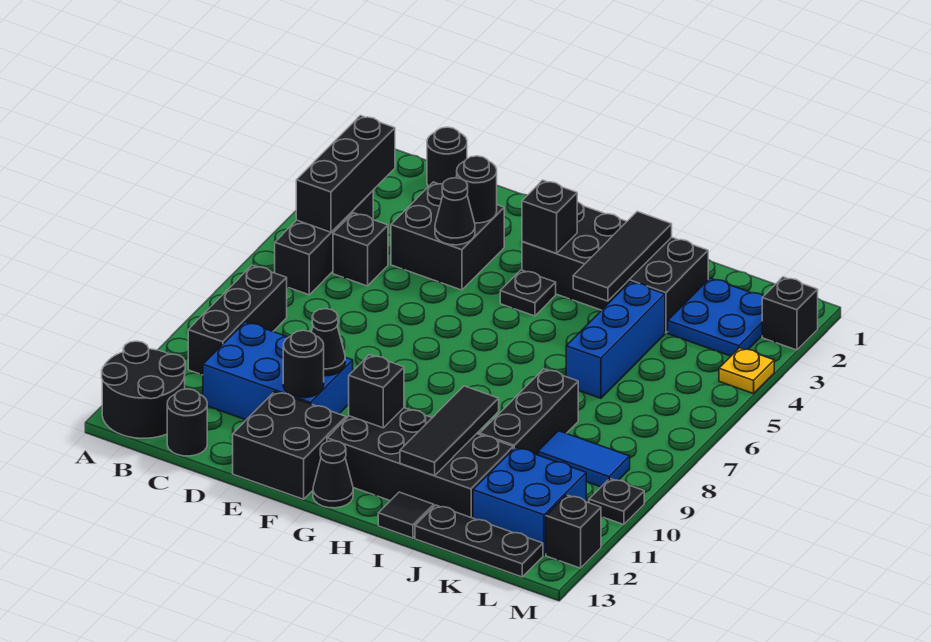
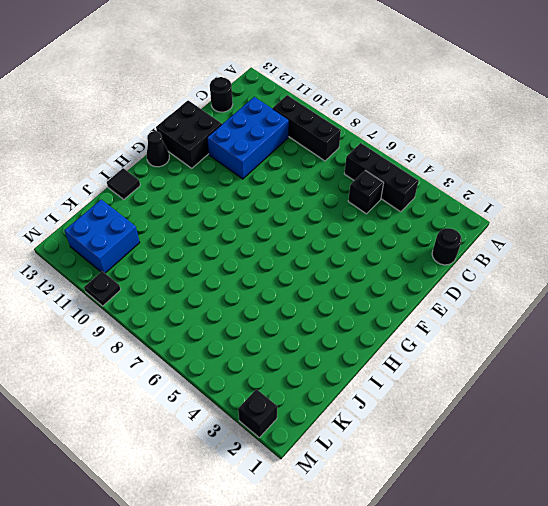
none -> black round brick A12:B13 level 1
none -> black brick D3:E4 level 1
none -> black brick G2:J3 level 1
none -> black plate G4 level 1

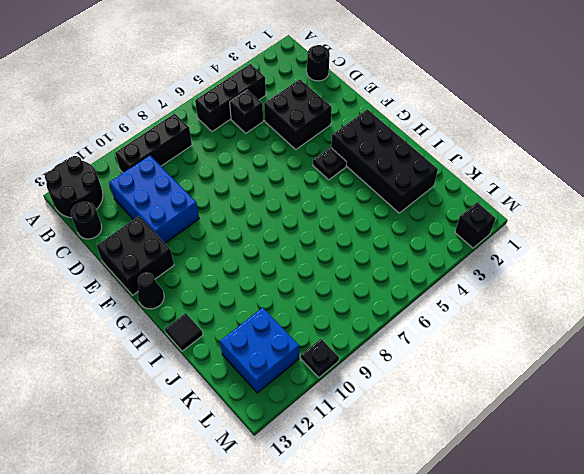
none -> black brick G11:J12 level 1
none -> blue brick J4:J6 level 1
none -> black brick J8:J10 level 1
none -> black plate J13:L13 level 1

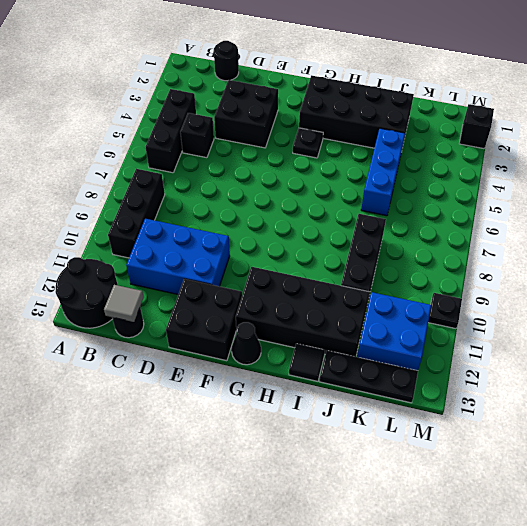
grey tile C13 level 2 -> none
none -> blue plate K2:L3 level 1
none -> blue tile K9:L9 level 1
none -> yellow plate M4 level 1
none -> black brick M12 level 1

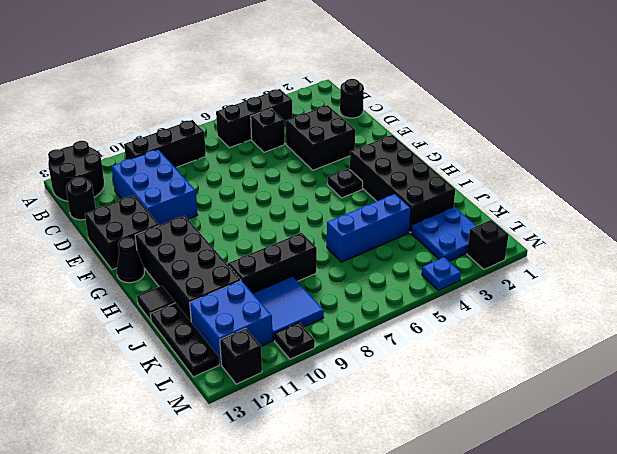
blue tile K9:L10 level 1 -> blue tile K9:L9 level 1
blue plate M4 level 1 -> yellow plate M4 level 1
none -> black brick B3:B5 level 2
none -> black round brick E3 level 2
none -> black cone E4 level 2
none -> black cone E10 level 2

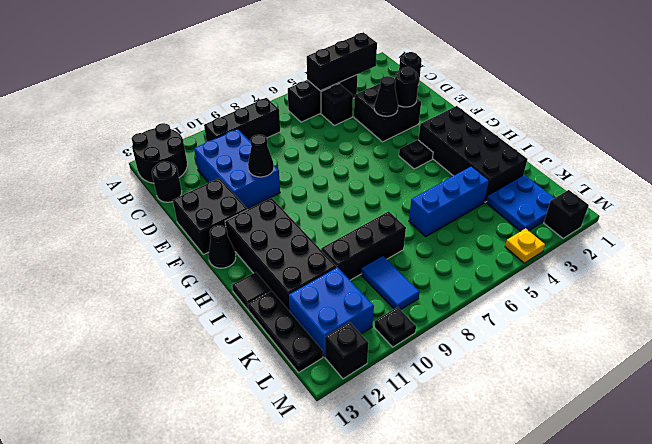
none -> black round brick E11 level 2
none -> black brick G3 level 2
none -> black brick G11 level 2
none -> black tile I2:I4 level 2

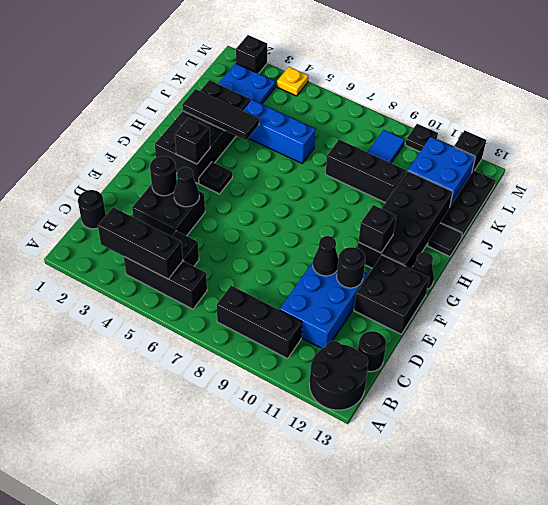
none -> black tile I10:I12 level 2

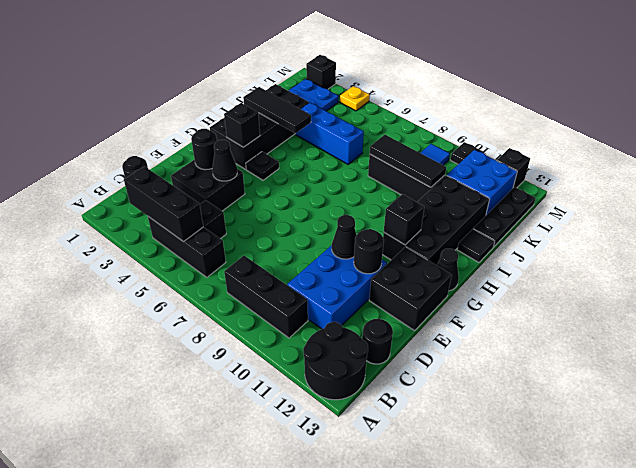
black tile J8:J10 level 2 -> black tile I10:I12 level 2

